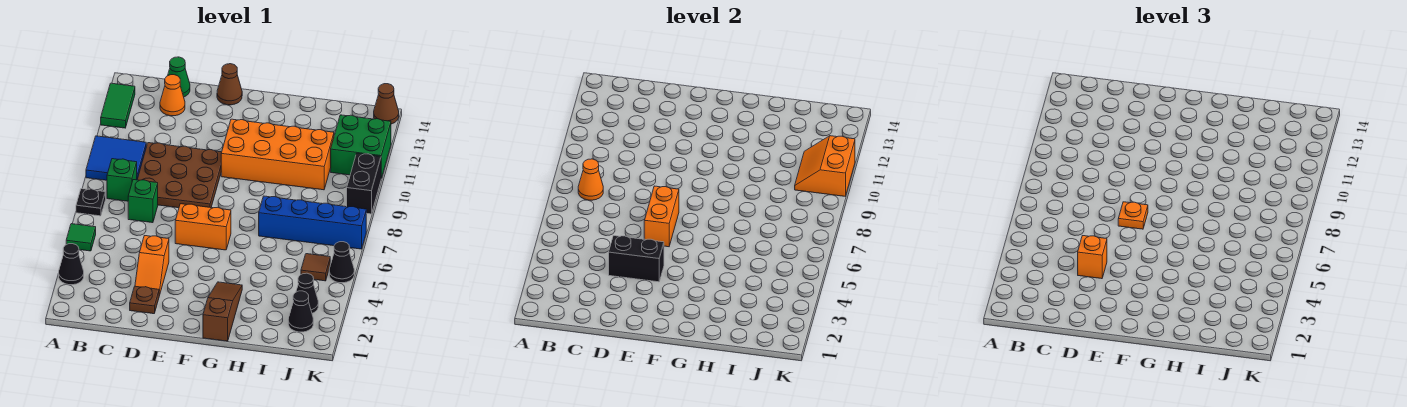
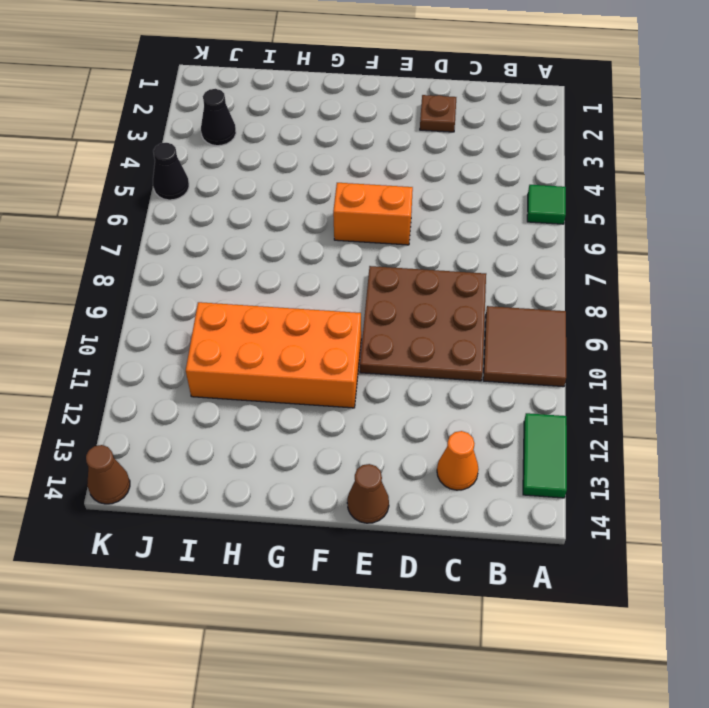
brown tile A9:B10 level 1 -> blue tile A9:B10 level 1
none -> black cone A3 level 1
none -> black plate A7 level 1
none -> green brick B8 level 1
none -> green brick C7 level 1

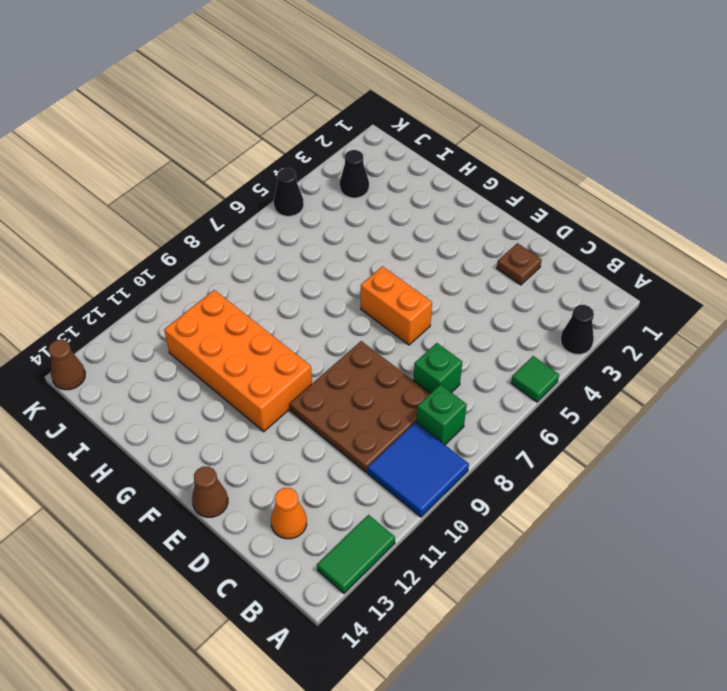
none -> black plate A7 level 1
none -> green cone C14 level 1
none -> orange slope D3:D4 level 1 top 4
none -> brown slope G1:G3 level 1 top 1

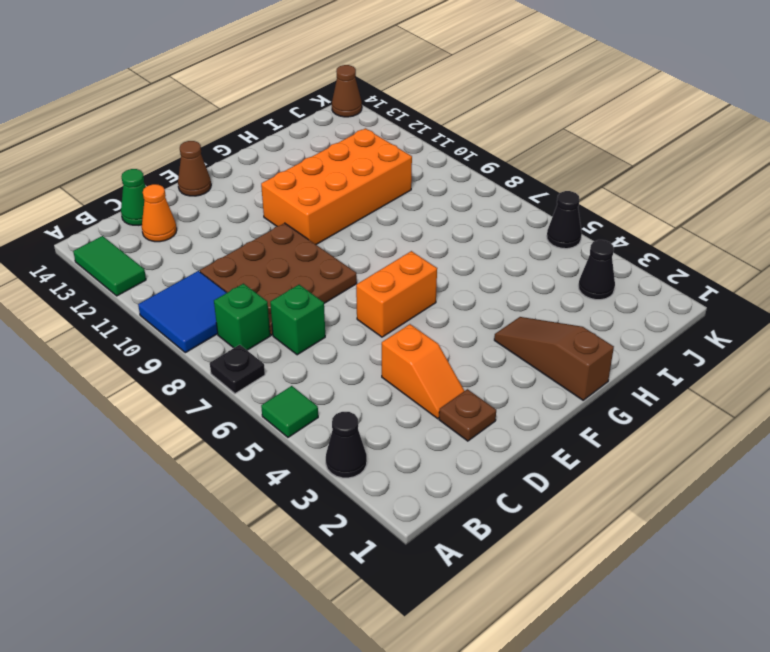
none -> blue brick H7:K7 level 1
none -> black cone J2 level 1
none -> brown tile J5 level 1
none -> green brick J11:K12 level 1

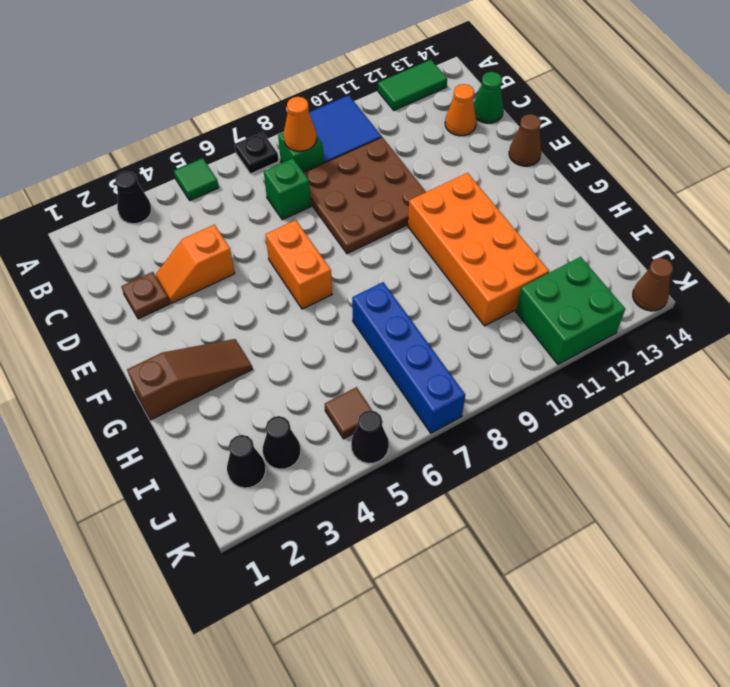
none -> black brick K9:K10 level 1
none -> black brick D4:E4 level 2
none -> orange brick E6:E7 level 2
none -> orange slope J10:K11 level 2 top K

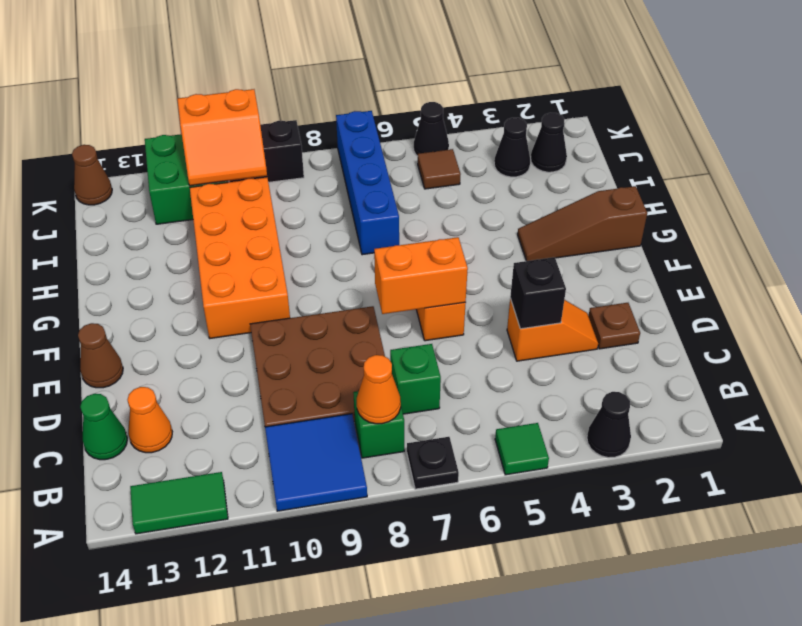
black brick D4 level 2 -> black brick D4:E4 level 2
none -> orange brick D4 level 3
none -> orange plate E7 level 3

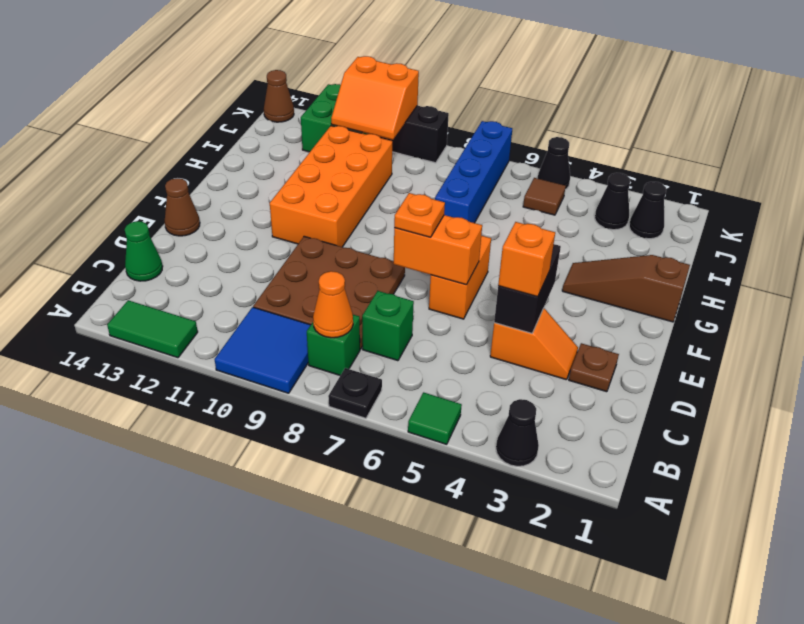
none -> orange cone C13 level 1

